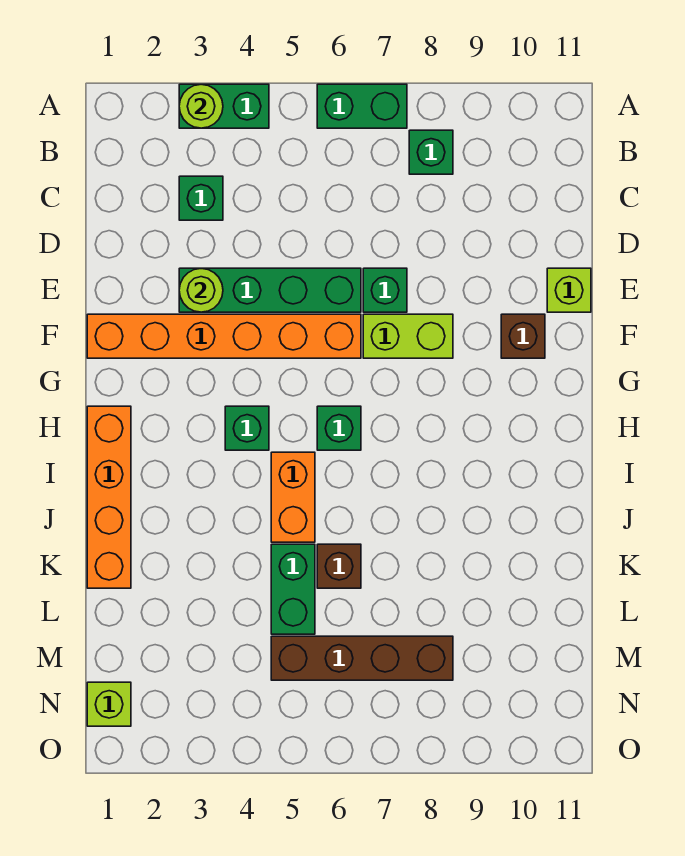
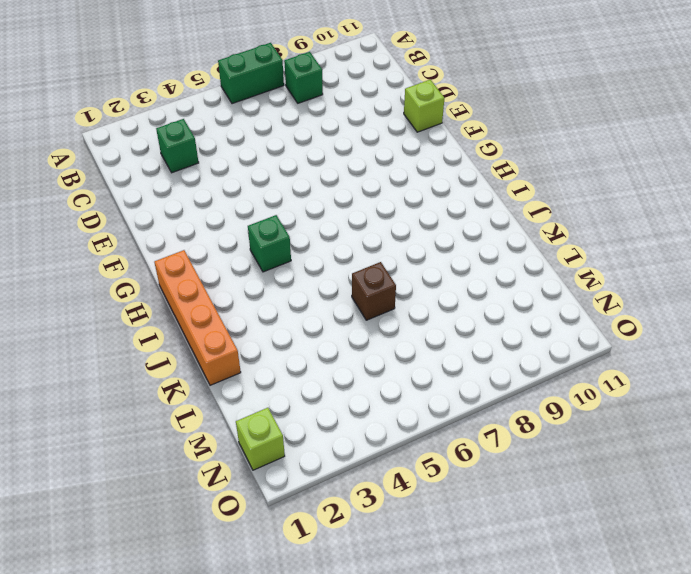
none -> green brick A3:A4 level 1
none -> green brick E3:E6 level 1
none -> green brick E7 level 1

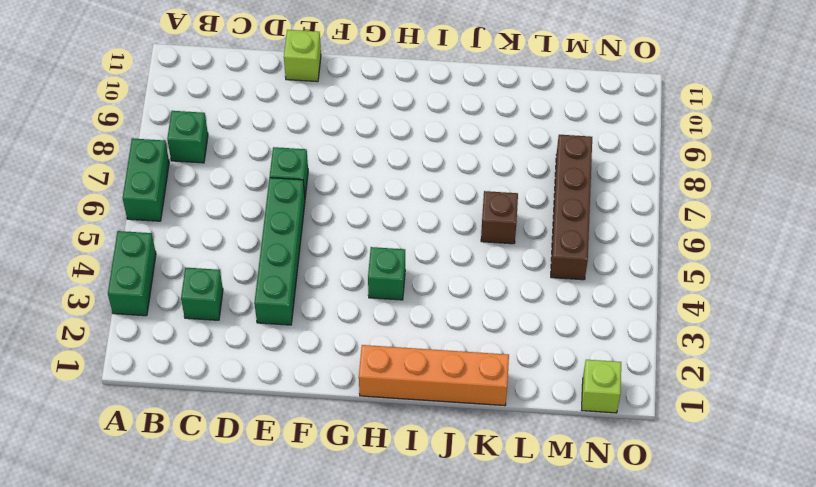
none -> orange brick F1:F6 level 1
none -> lime brick F7:F8 level 1
none -> brown brick F10 level 1

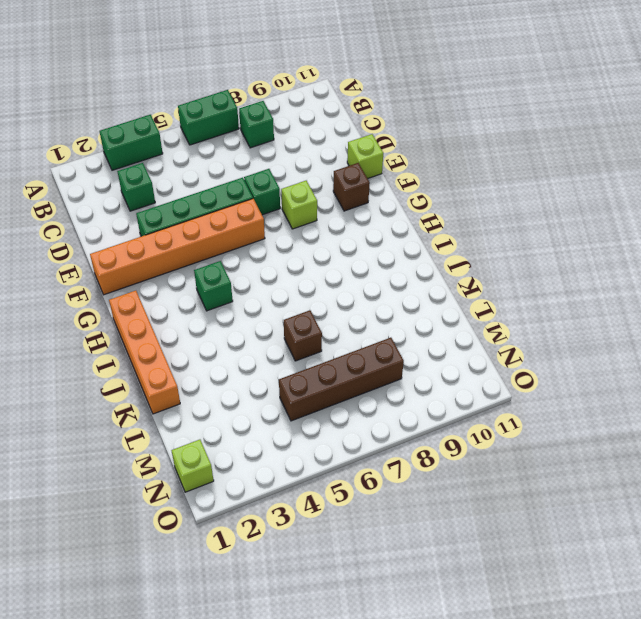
lime brick F8 level 1 -> lime brick F7:F8 level 1
none -> green brick H6 level 1
none -> orange brick I5:J5 level 1
none -> green brick K5:L5 level 1

